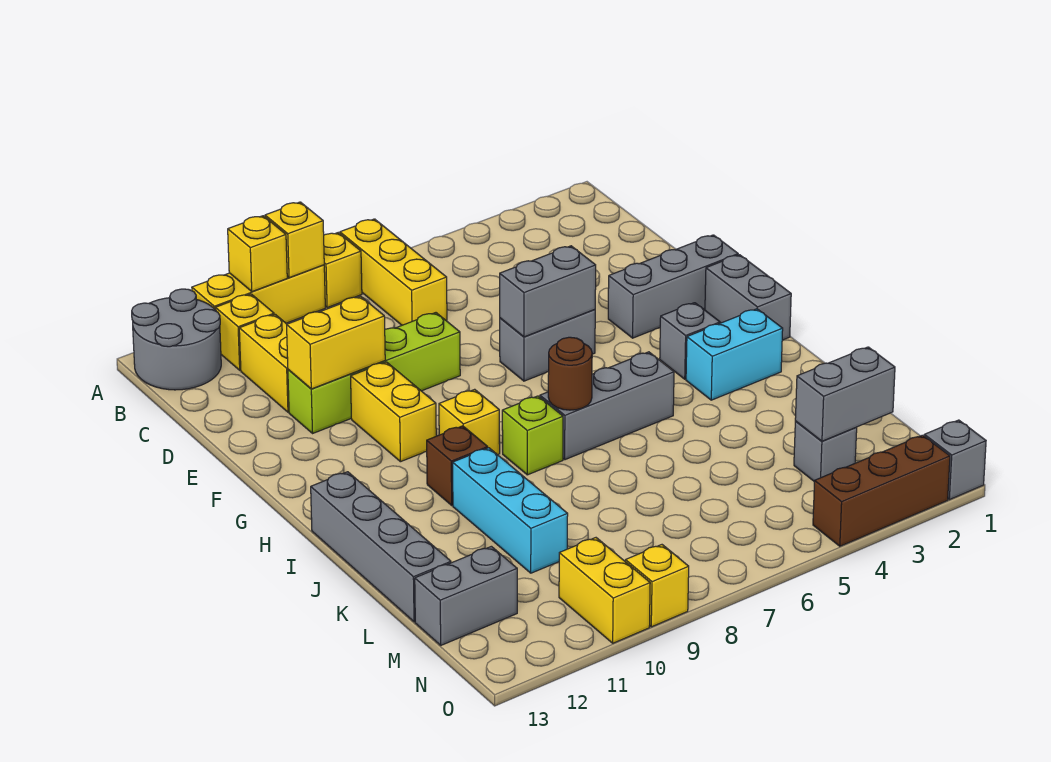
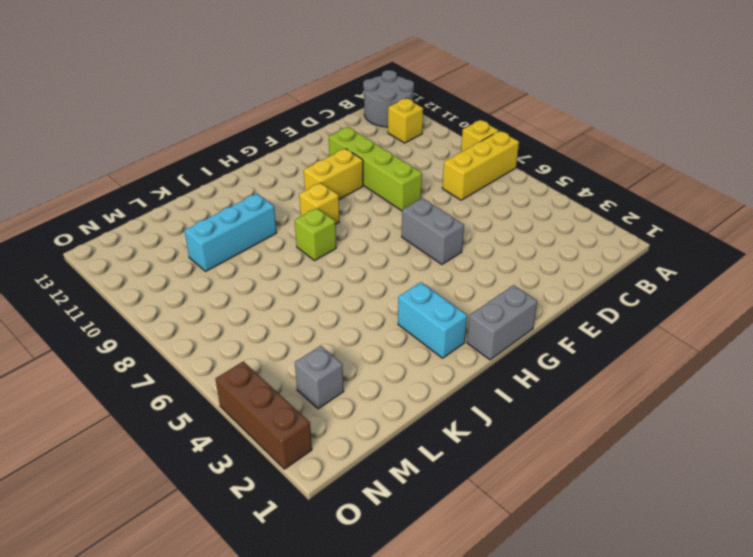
none -> yellow brick A9:A11 level 1
none -> yellow brick C11:D11 level 1
none -> grey brick F1:F3 level 1
none -> grey brick H3 level 1

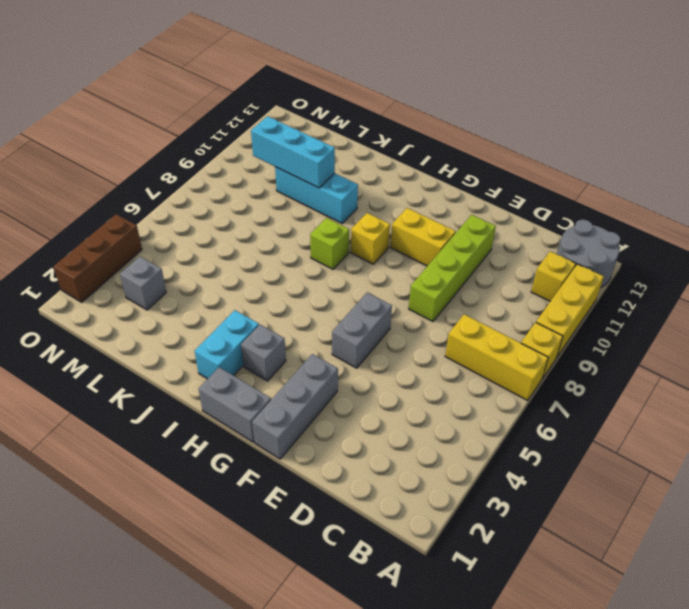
cyan brick K10:M10 level 2 -> none
none -> yellow brick C11:D11 level 1
none -> grey brick I5:I7 level 1
none -> brown brick I10 level 1
none -> grey brick I13:L13 level 1

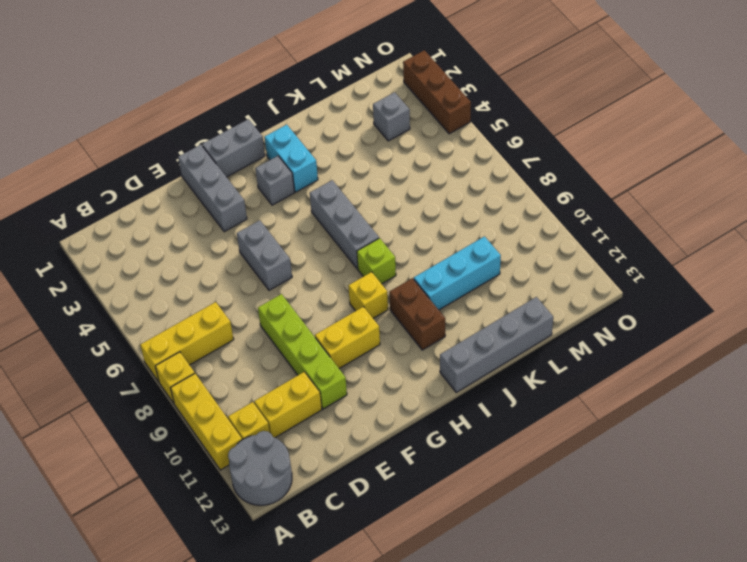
brown brick I10:I11 level 1 -> brown brick I10 level 1
none -> grey brick M12:M13 level 1
none -> yellow brick N10:O10 level 1
none -> grey brick O1 level 1
none -> yellow brick O9 level 1

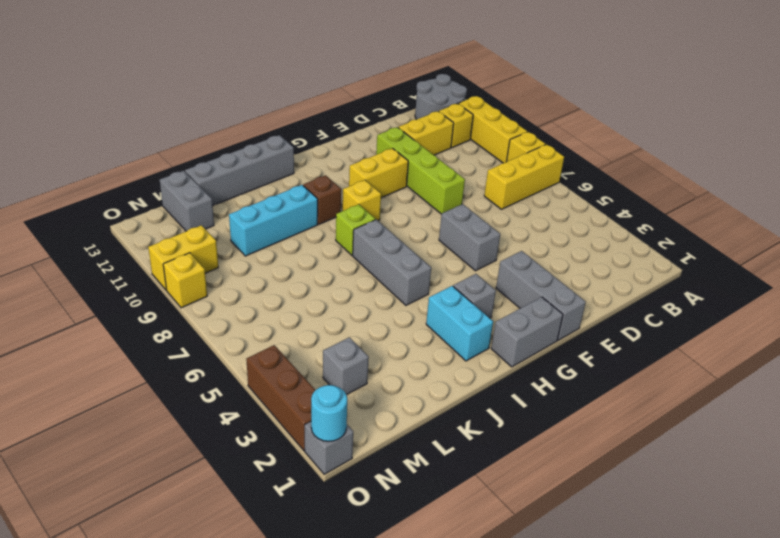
cyan round brick O1 level 2 -> none
none -> yellow brick A9 level 2
none -> yellow brick A10 level 2
none -> yellow brick E10:E11 level 2
none -> grey brick F5:F6 level 2

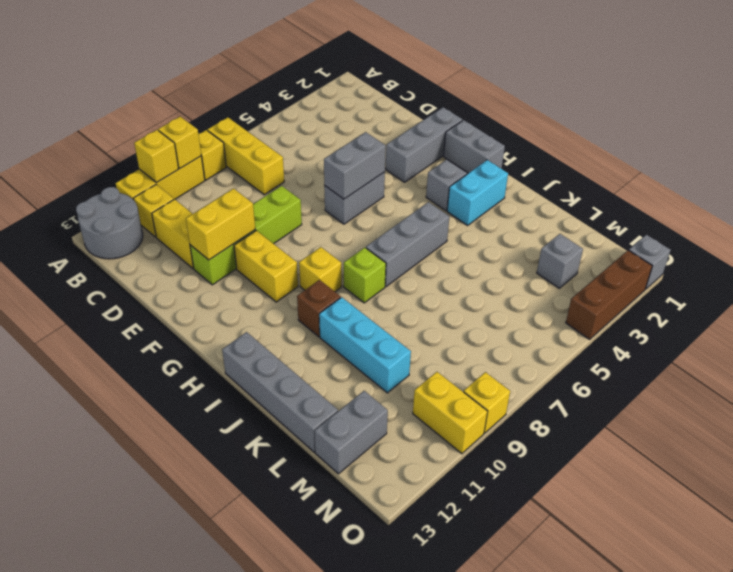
none -> brown round brick I7 level 2
none -> grey brick M2:M3 level 2

